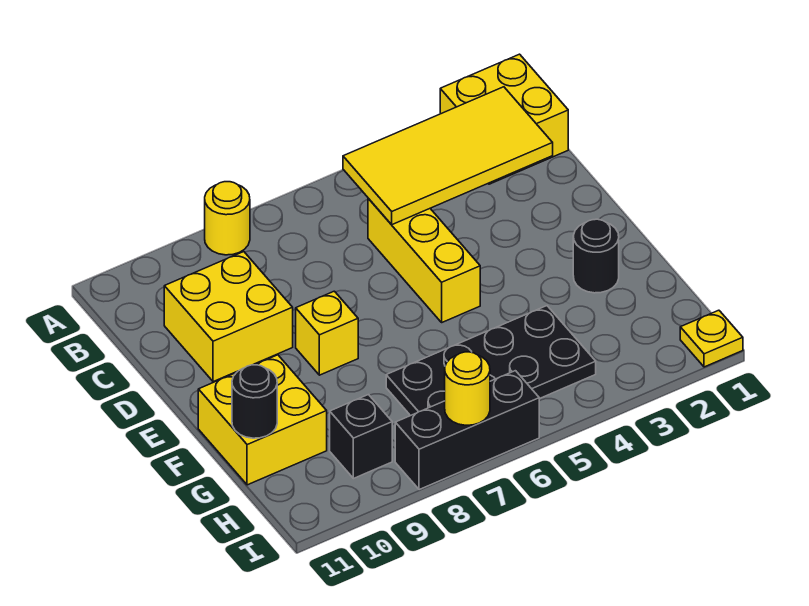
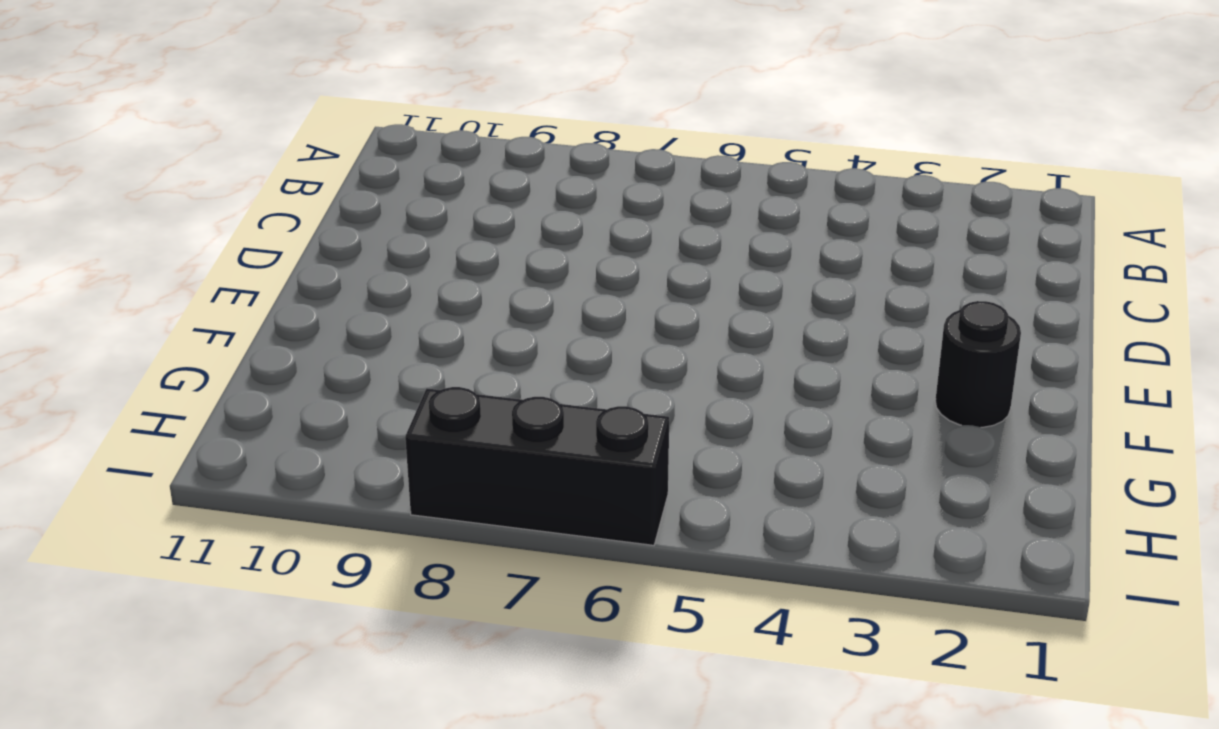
none -> yellow brick A1:B2 level 1
none -> yellow round brick A8 level 1
none -> yellow brick C5:E5 level 1

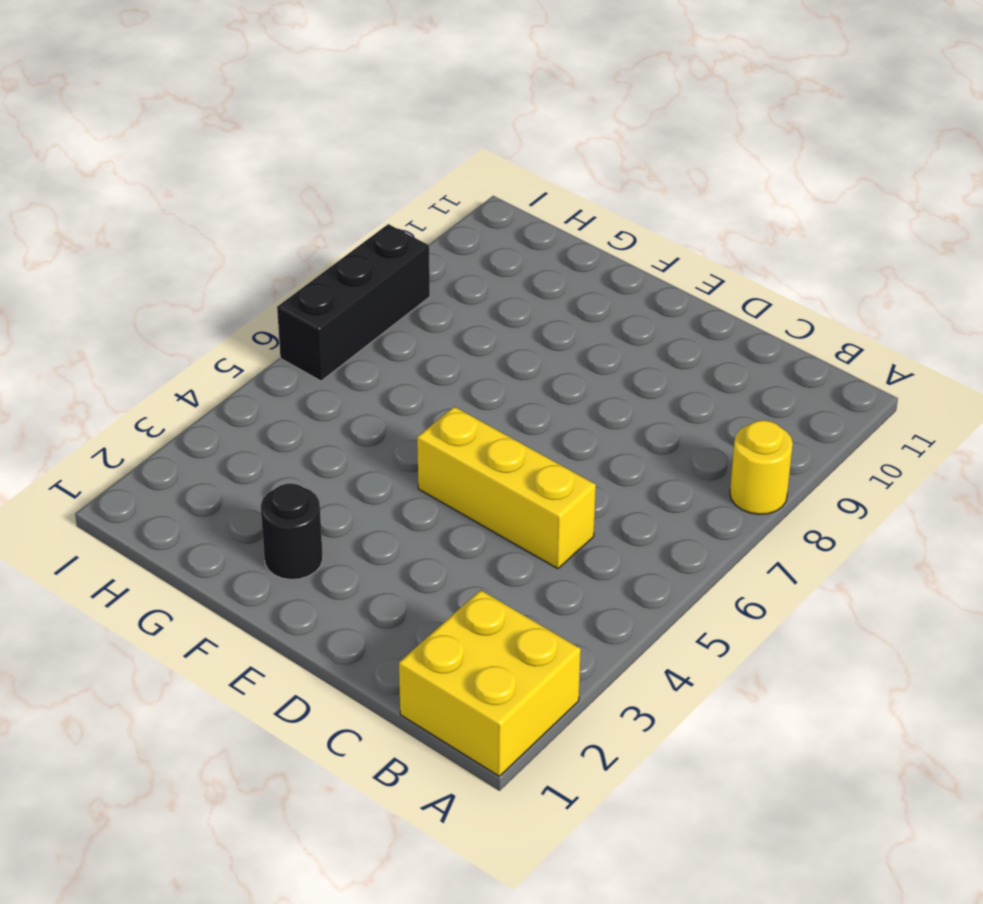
none -> yellow brick C9:D10 level 1
none -> yellow brick E8 level 1
none -> yellow brick F10:G11 level 1

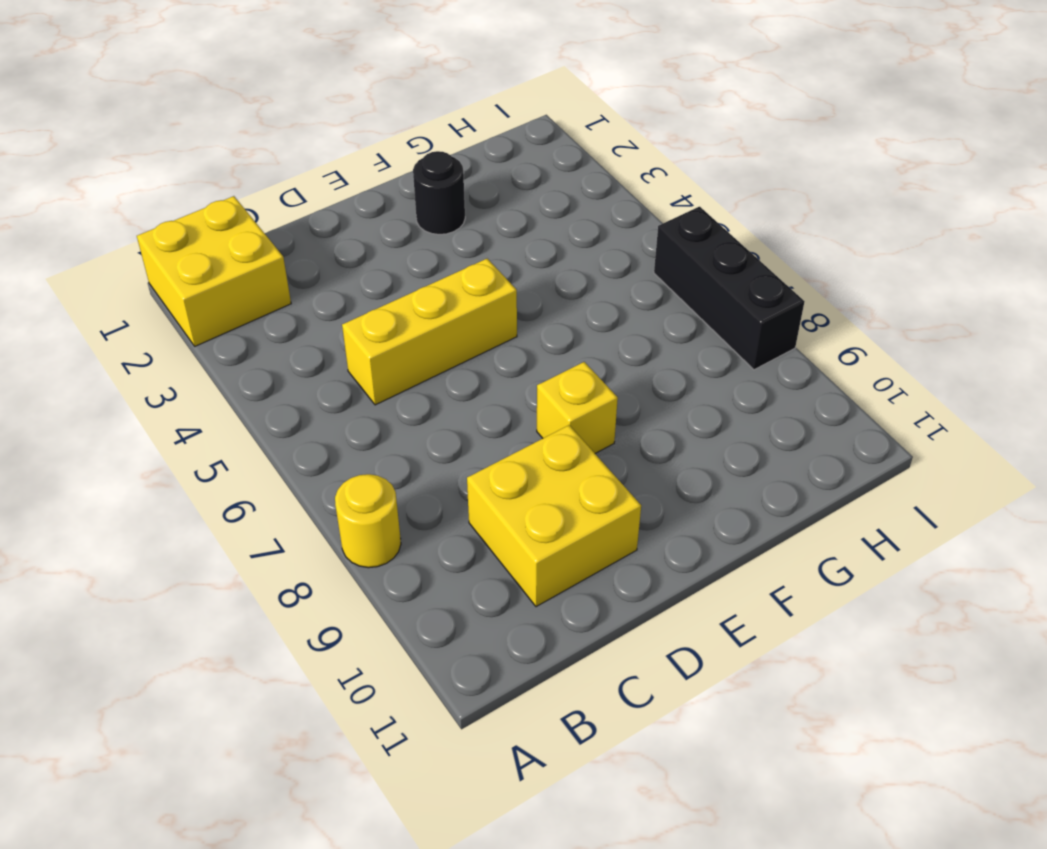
none -> yellow brick F10:G11 level 1
none -> black plate G4:H7 level 1
none -> black brick H9 level 1

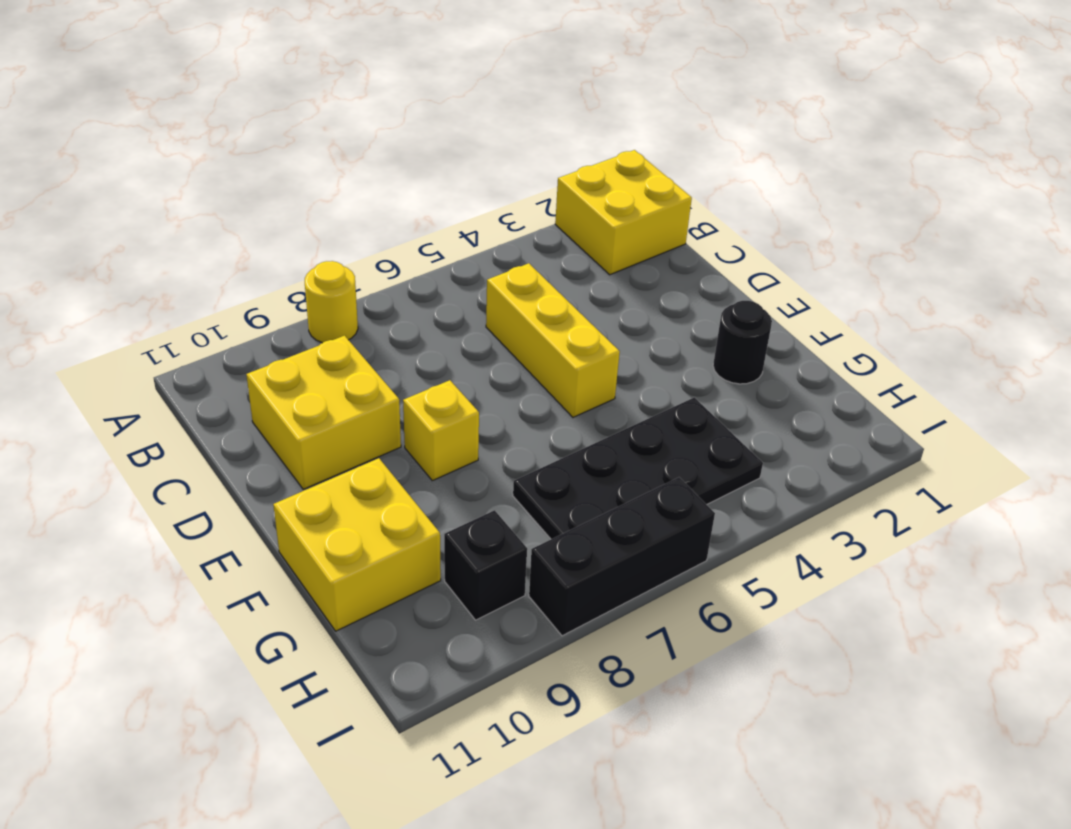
none -> yellow plate I1 level 1
none -> yellow tile B2:C5 level 2
none -> black round brick G11 level 2

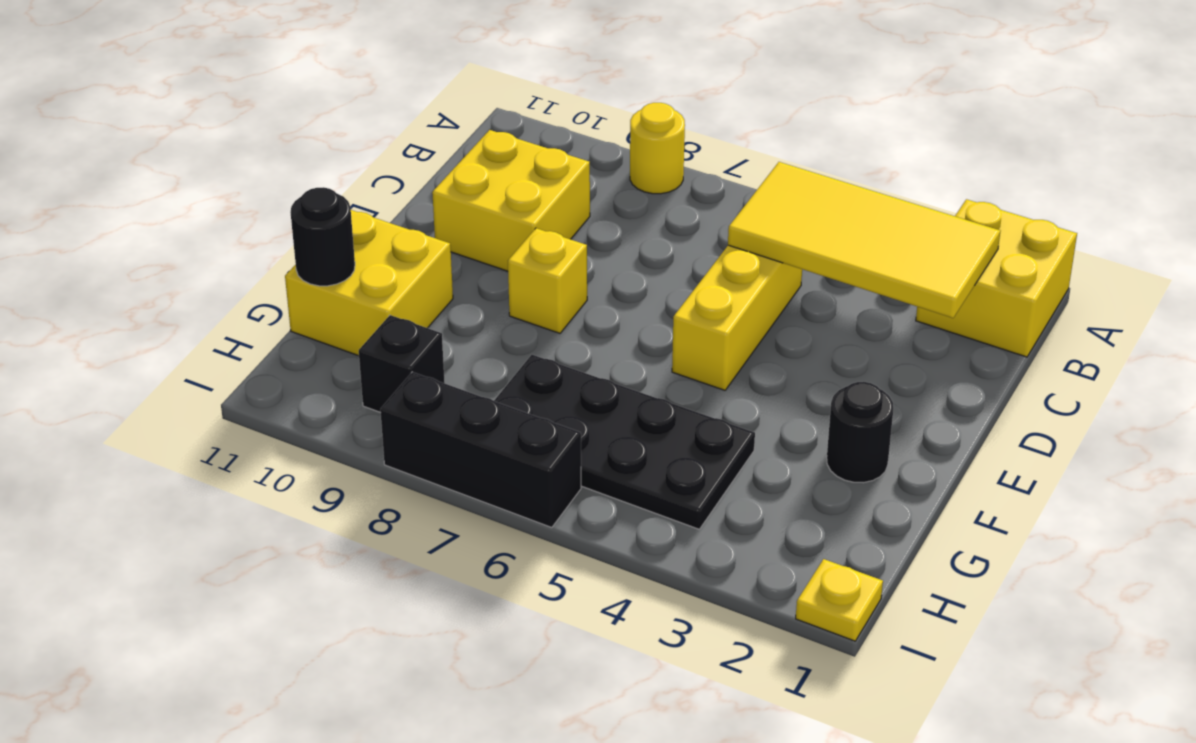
none -> yellow round brick I7 level 2

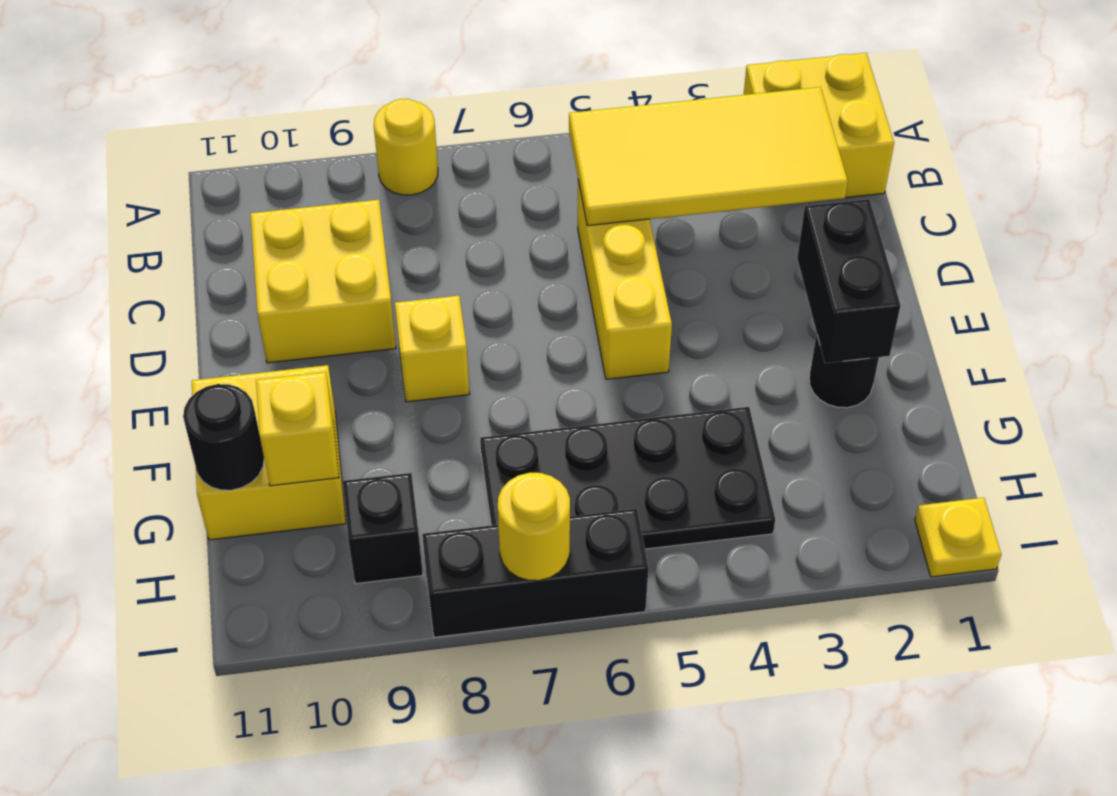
black brick E2:F2 level 2 -> none
yellow brick G10 level 2 -> none

